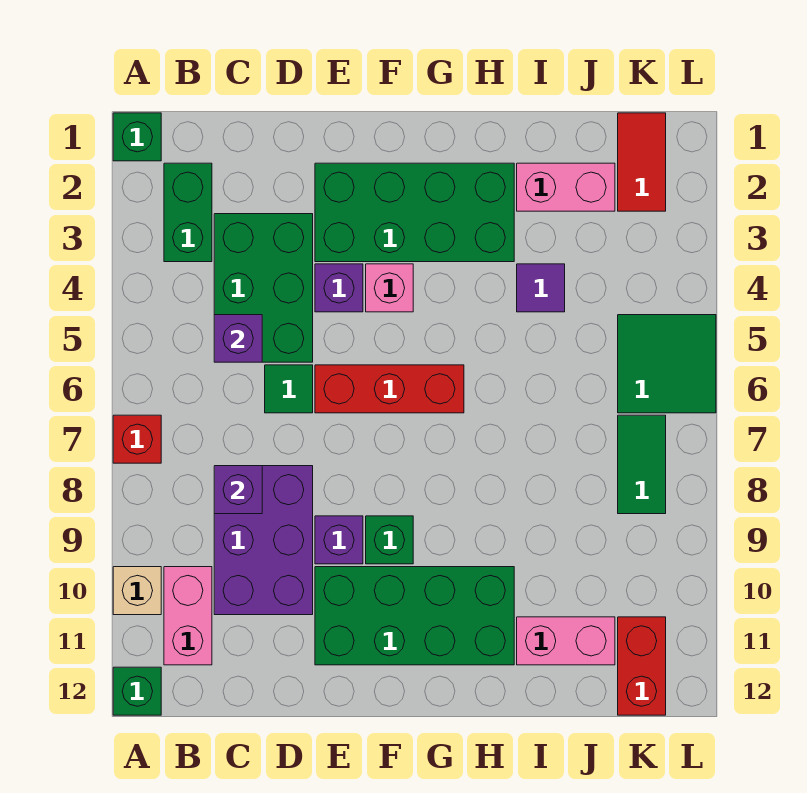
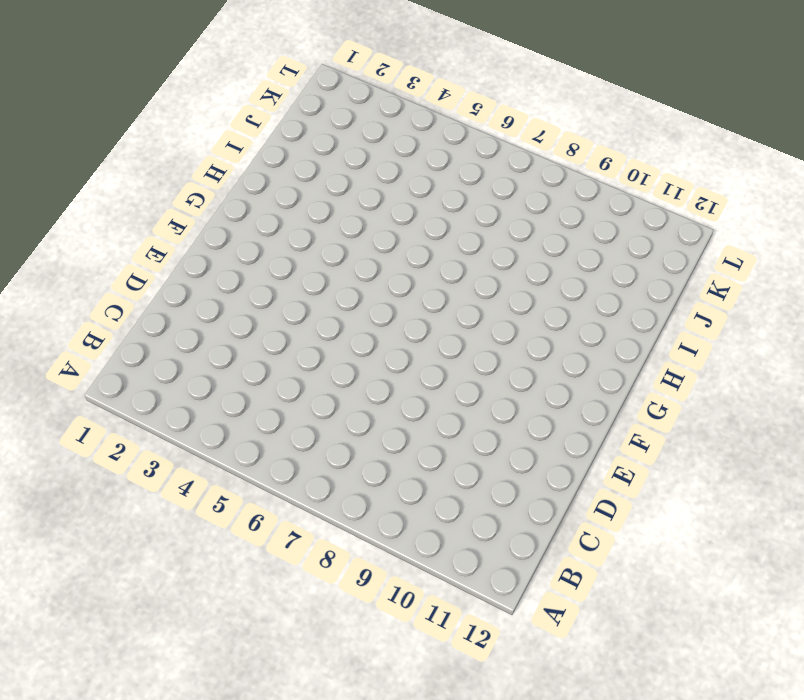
none -> green brick A1 level 1
none -> red brick A7 level 1
none -> tan brick A10 level 1

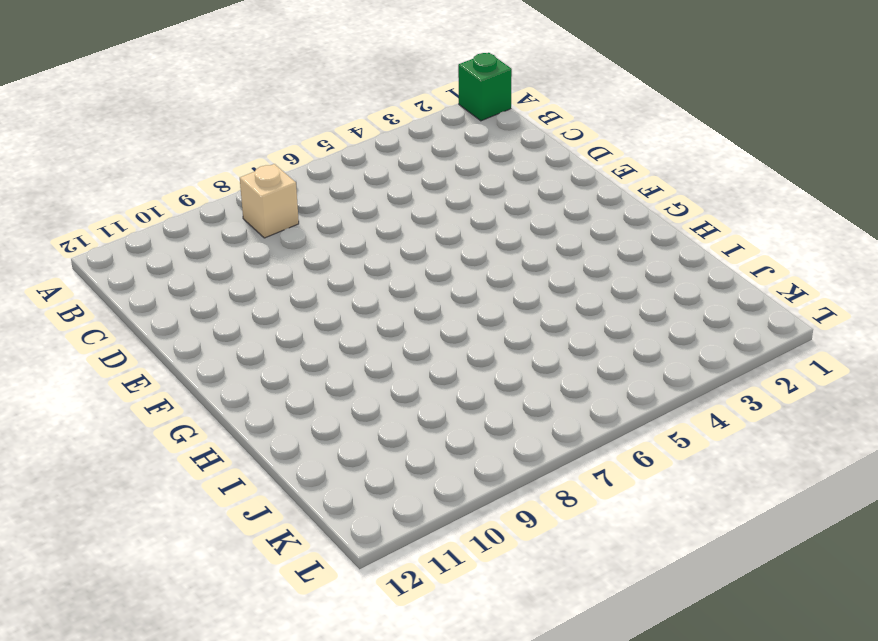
tan brick B8 level 1 -> tan brick A10 level 1
none -> red brick A7 level 1
none -> green brick A12 level 1
none -> green brick B2:B3 level 1

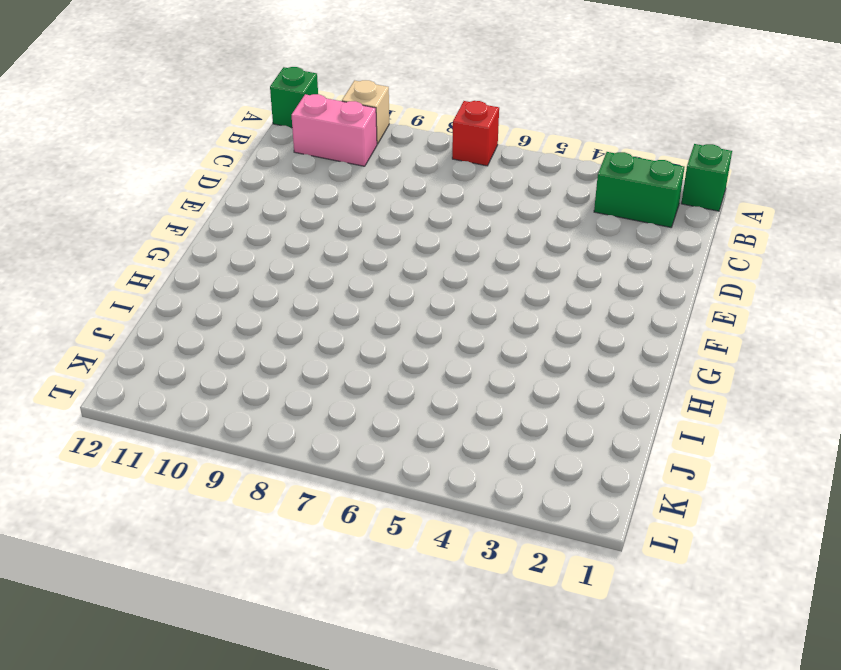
none -> green brick C3:D5 level 1
none -> purple brick C8:D10 level 1
none -> green tile D6 level 1

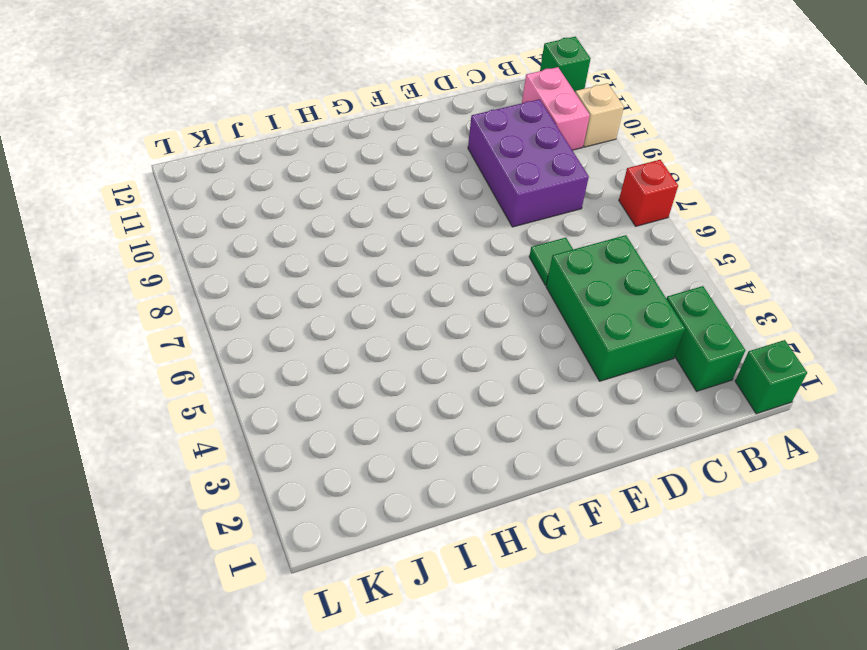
none -> green brick E2:H3 level 1
none -> purple brick E4 level 1
none -> red brick E6:G6 level 1

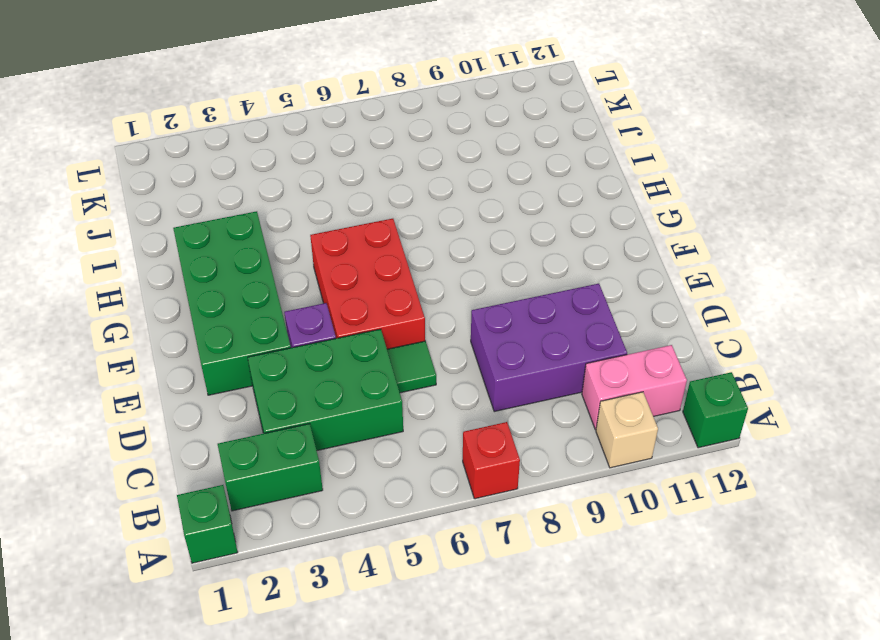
red brick E5:G6 level 1 -> red brick E6:G6 level 1
none -> purple brick E9 level 1
none -> green brick E10:H11 level 1
none -> pink brick F4 level 1

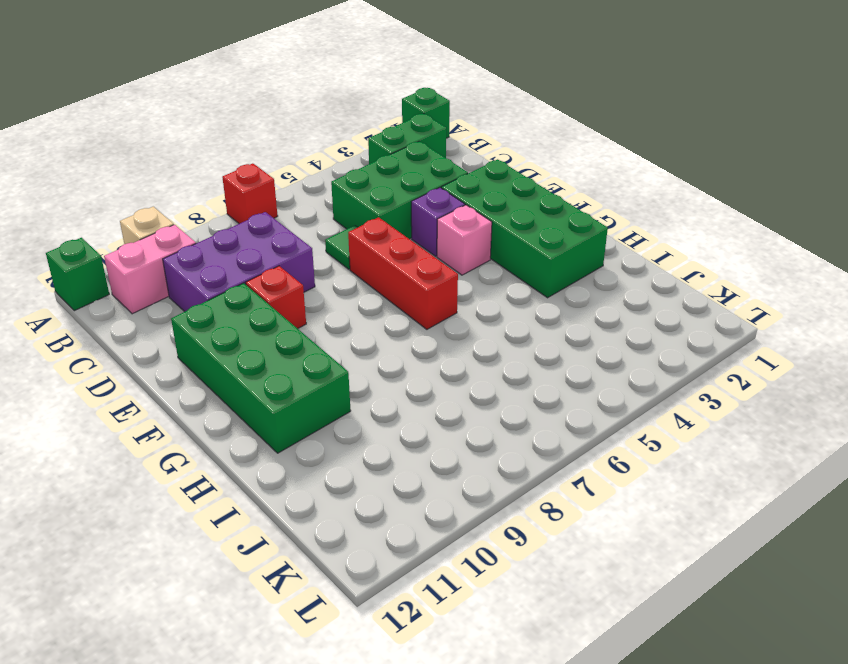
red brick E9 level 1 -> purple brick E9 level 1
none -> green brick F9 level 1
none -> pink brick I2:J2 level 1
none -> purple tile I4 level 1

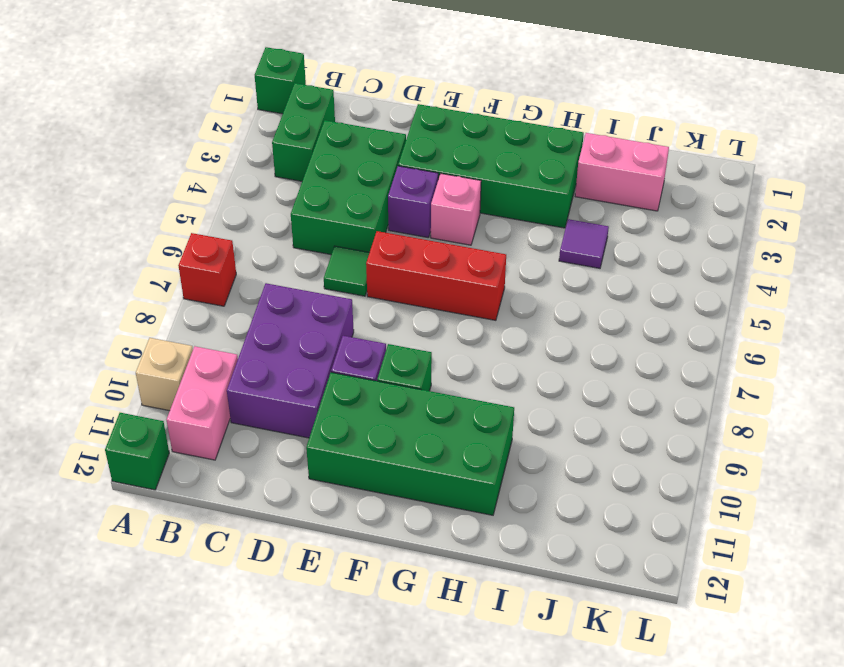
none -> pink brick I11:J11 level 1
none -> red tile K1:K2 level 1
none -> green tile K5:L6 level 1

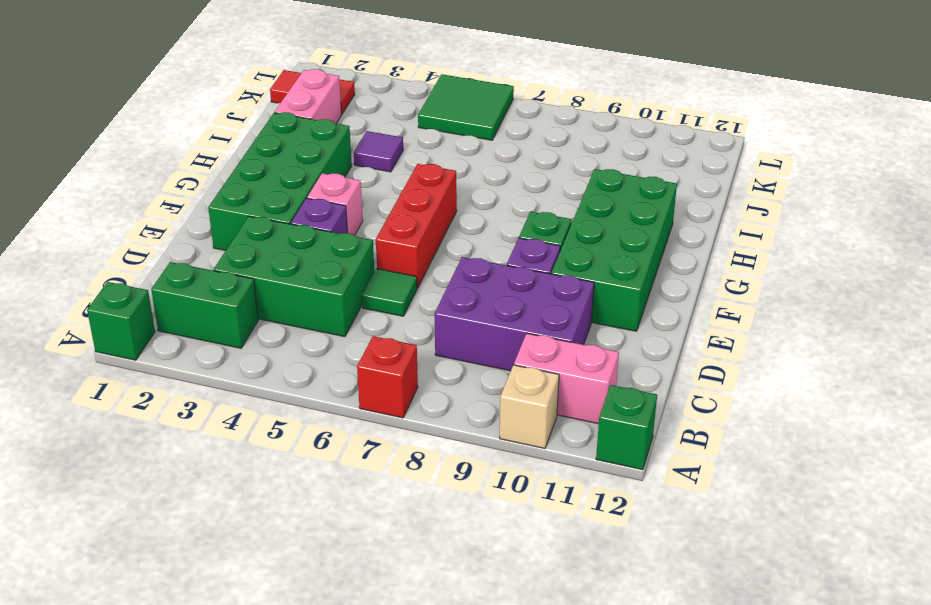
none -> pink brick I11:J11 level 1
none -> green tile K7:K8 level 1
none -> red brick K11:K12 level 1

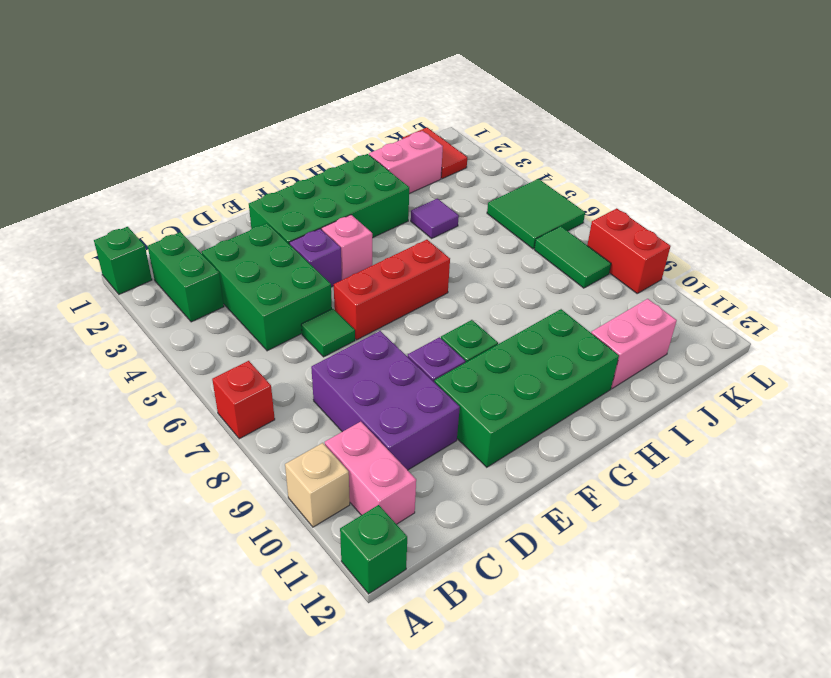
red brick L8:L9 level 1 -> red brick K11:K12 level 1
none -> purple brick C5 level 2
none -> purple brick C8 level 2

